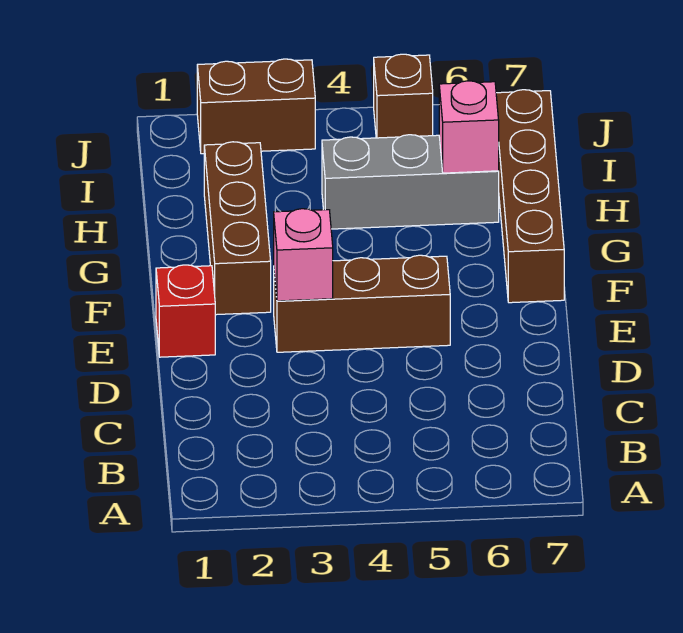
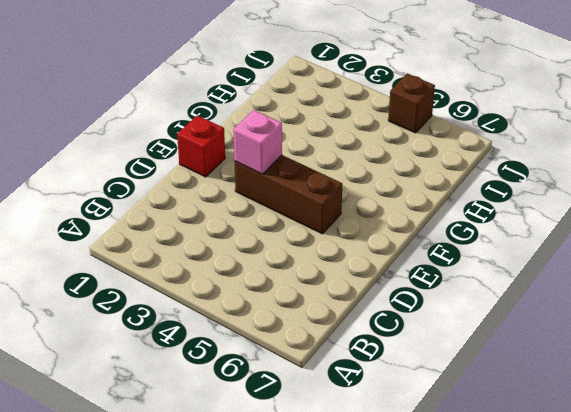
none -> brown brick F2:H2 level 1
none -> brown brick F7:I7 level 1

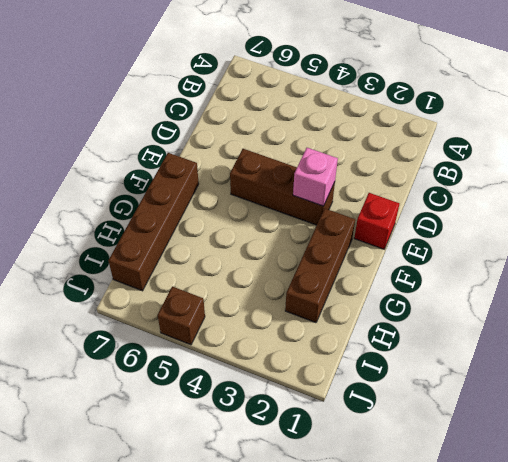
none -> grey brick H4:H6 level 1
none -> brown brick J2:J3 level 1

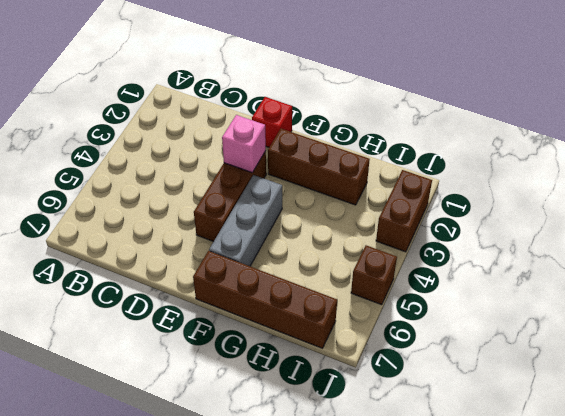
grey brick F4:F6 level 1 -> grey brick H4:H6 level 1
none -> pink brick H6 level 2

